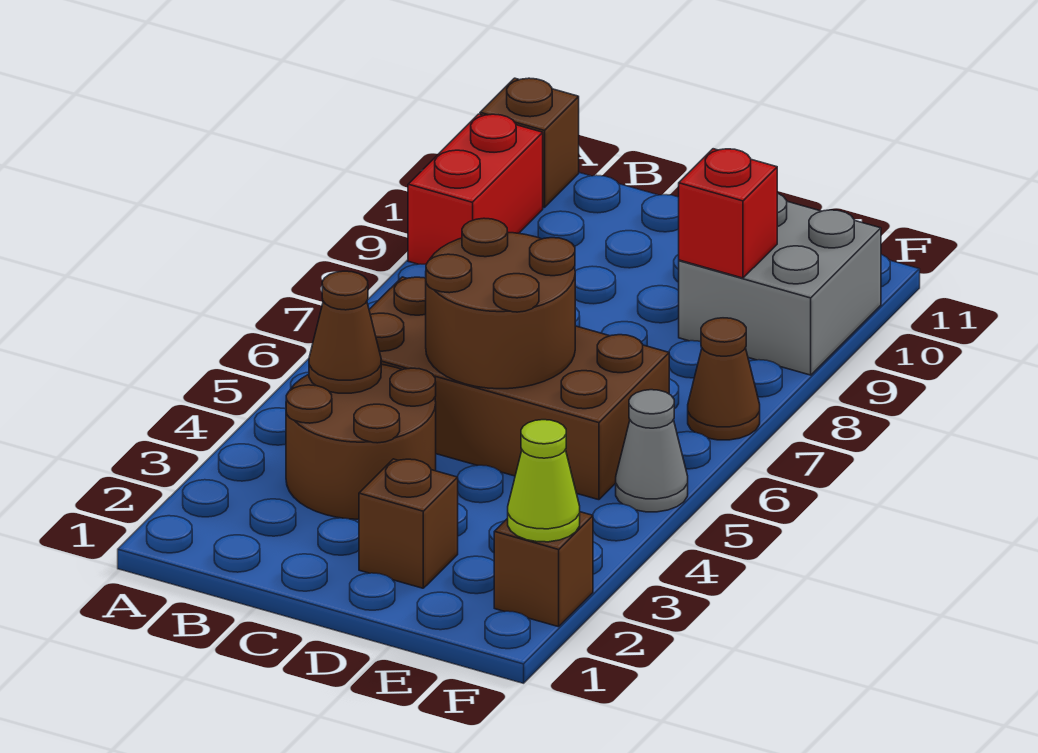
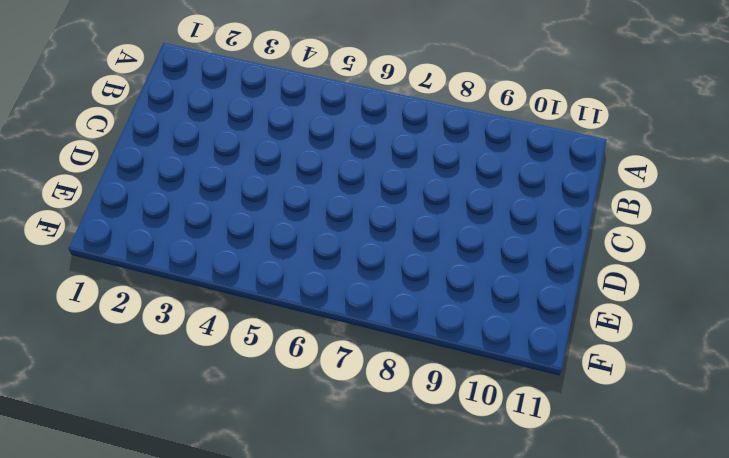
none -> red brick A9:A10 level 1
none -> brown brick A11 level 1
none -> brown round brick B3:C4 level 1

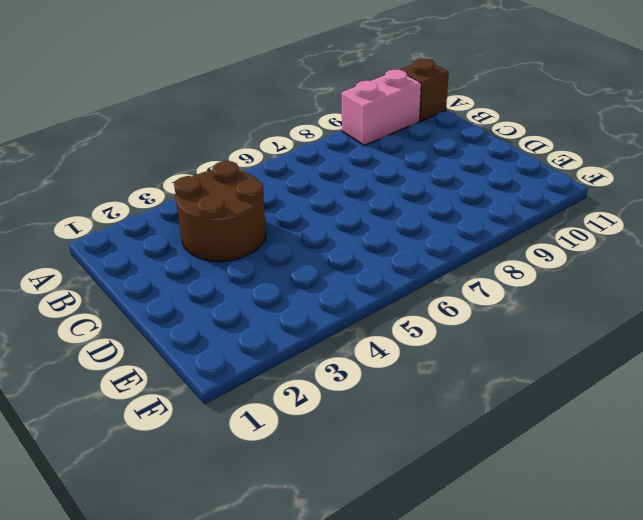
pink brick A9:A10 level 1 -> red brick A9:A10 level 1
none -> brown brick B5:E6 level 1
none -> brown brick D2 level 1
none -> grey brick E9:F10 level 1

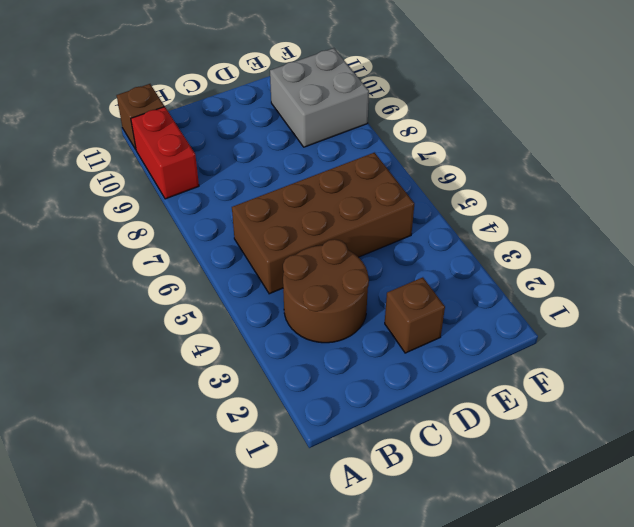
none -> brown brick F2 level 1
none -> grey cone F5 level 1
none -> brown cone F7 level 1

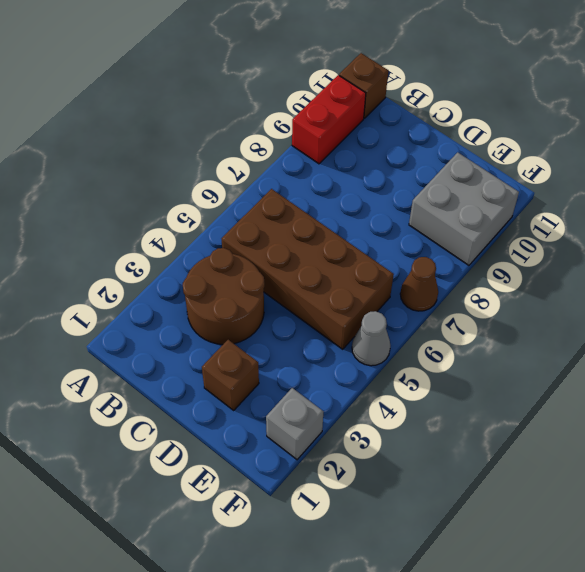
grey brick F2 level 1 -> brown brick F2 level 1
none -> brown cone B4 level 2
none -> brown round brick C5:D6 level 2
none -> red brick E9 level 2

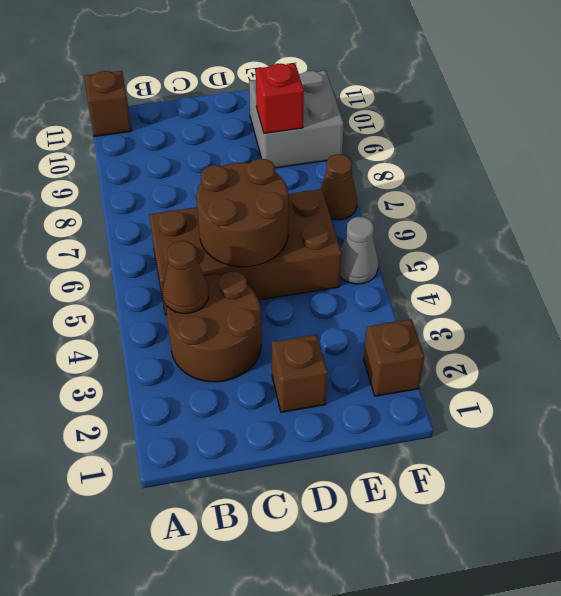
none -> red brick A9:A10 level 1
none -> lime cone F2 level 2

